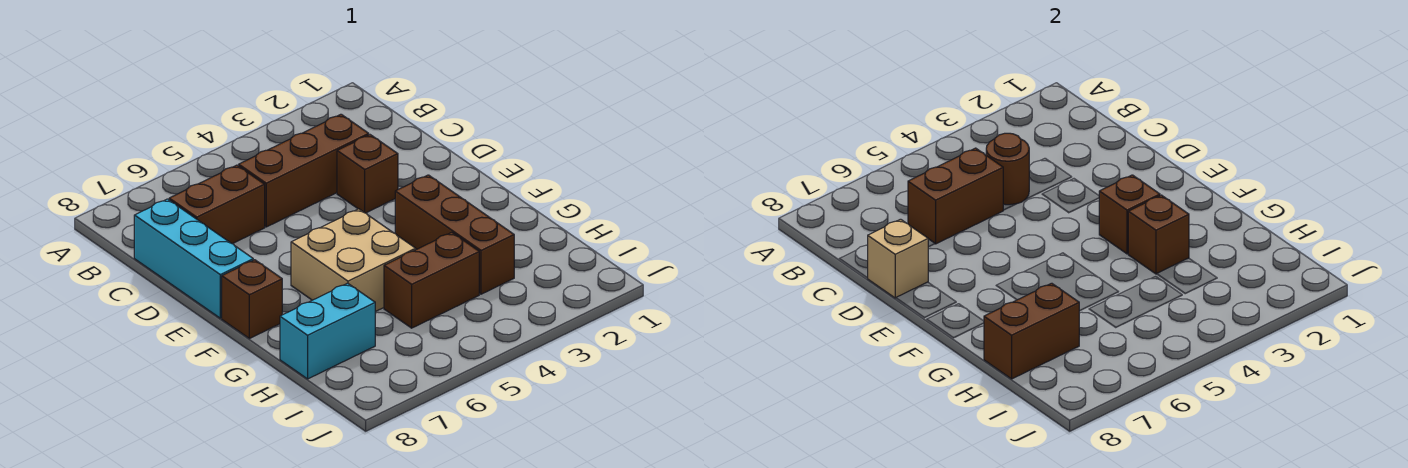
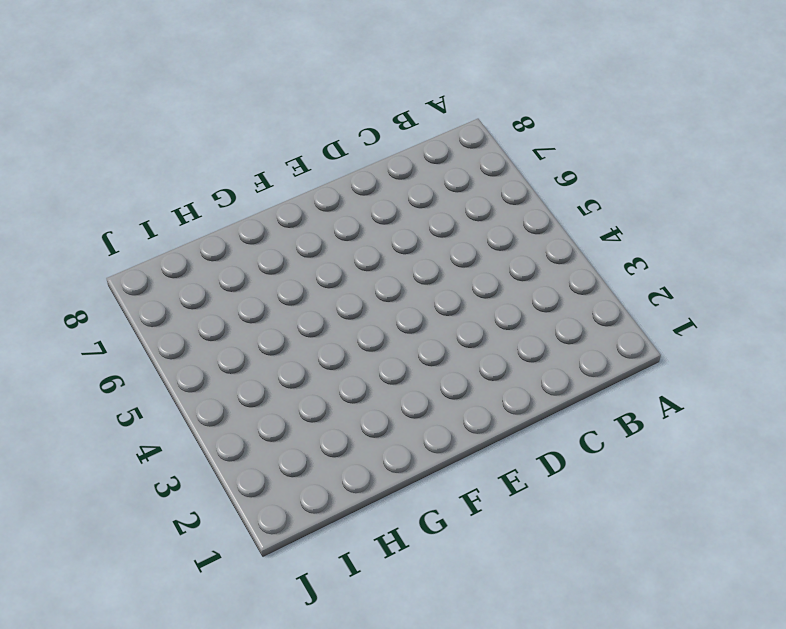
none -> brown brick C3:C5 level 1
none -> brown brick C6:C7 level 1
none -> cyan brick C8:E8 level 1

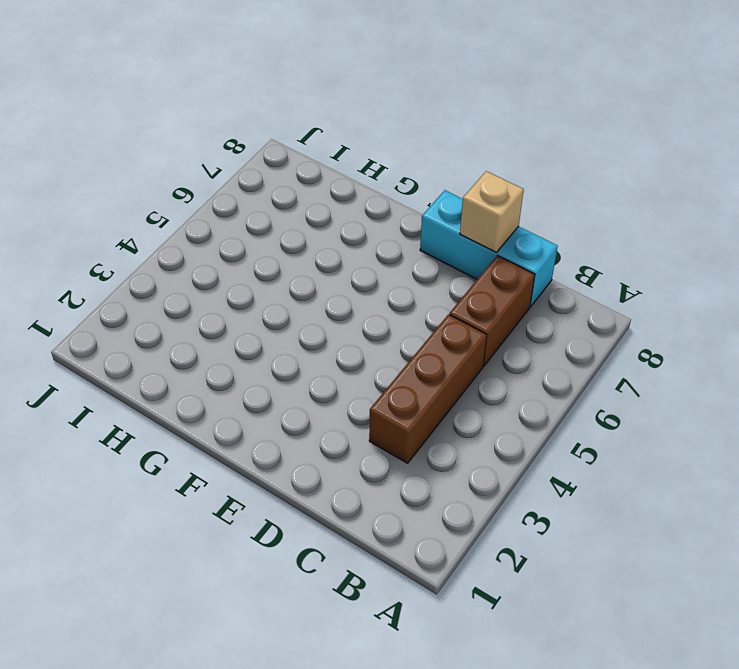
none -> brown brick D3 level 1
none -> brown brick F3:H3 level 1
none -> tan brick F5:G6 level 1

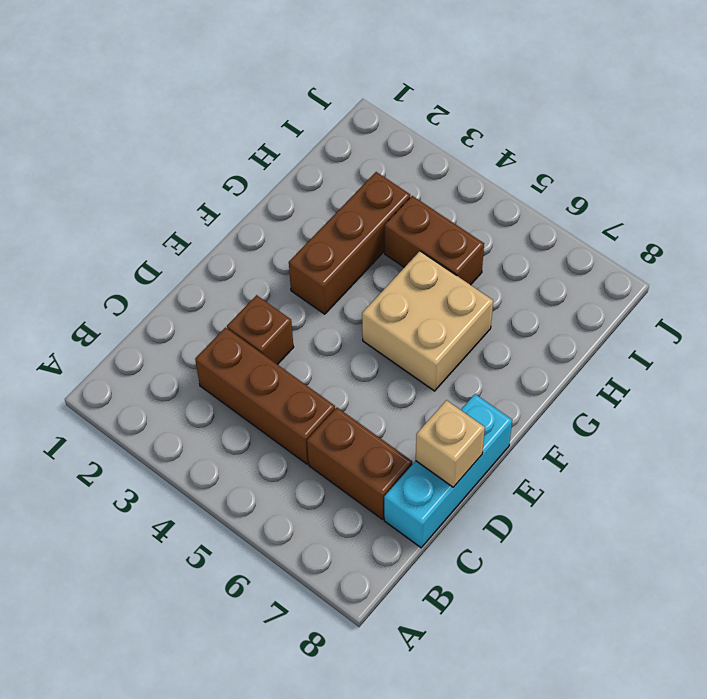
none -> brown brick F8 level 1
none -> cyan brick H7:H8 level 1
none -> brown round brick C4 level 2

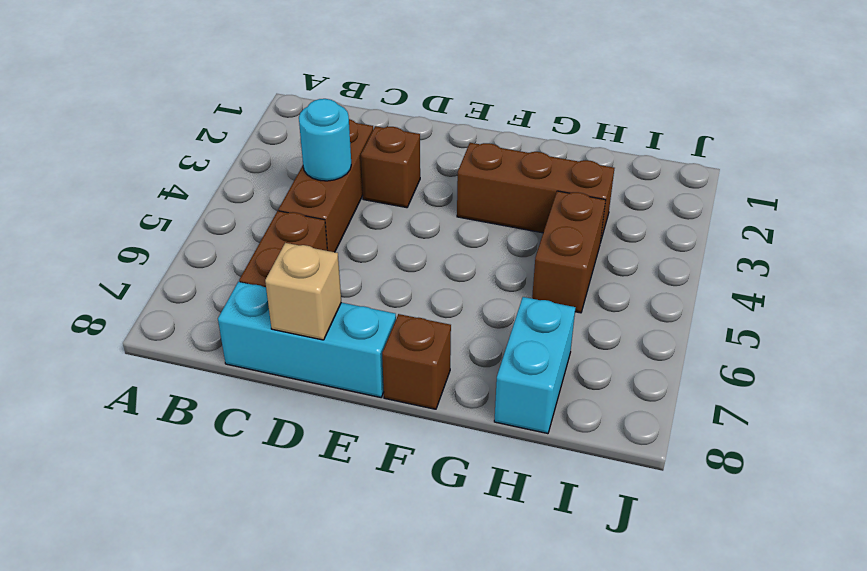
cyan round brick C4 level 2 -> brown round brick C4 level 2
none -> tan brick F5:G6 level 1
none -> brown brick C5:C6 level 2
none -> brown brick F3 level 2

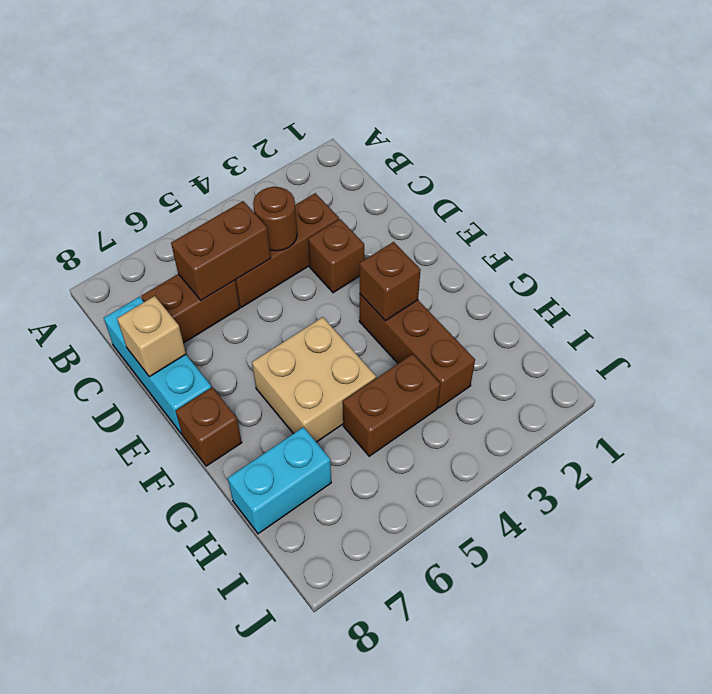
none -> brown brick G3 level 2
none -> brown brick H7:H8 level 2

